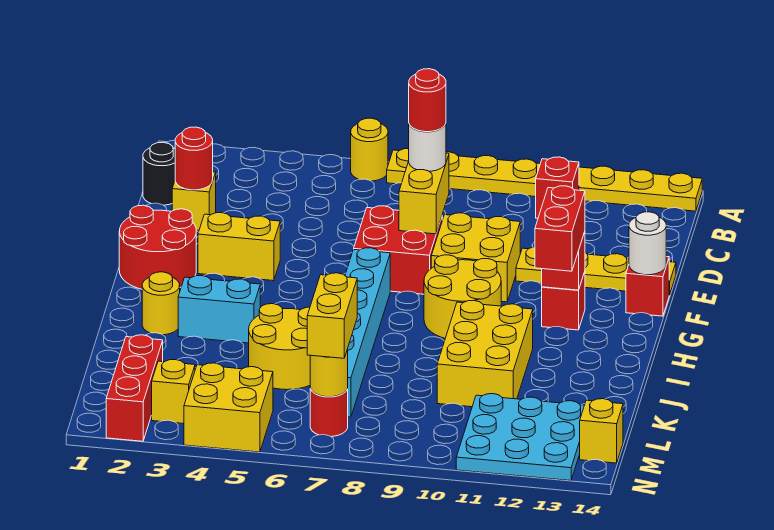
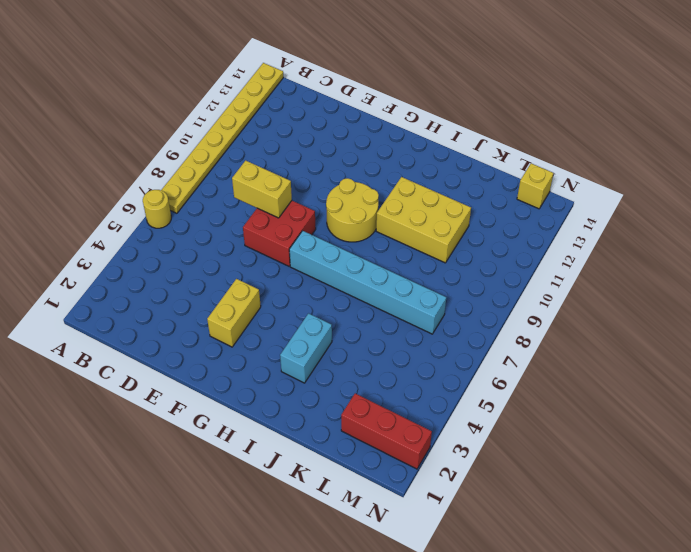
none -> red brick B11 level 1
none -> black round brick C1 level 1
none -> yellow brick D2 level 1
none -> yellow brick E9:F10 level 1

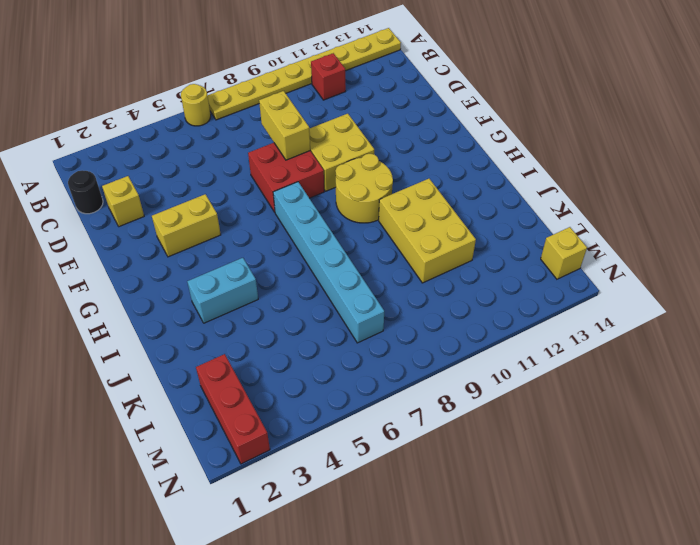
none -> yellow plate E11:E14 level 1
none -> red round brick F1:G2 level 1
none -> red brick F14 level 1
none -> red brick G12 level 1

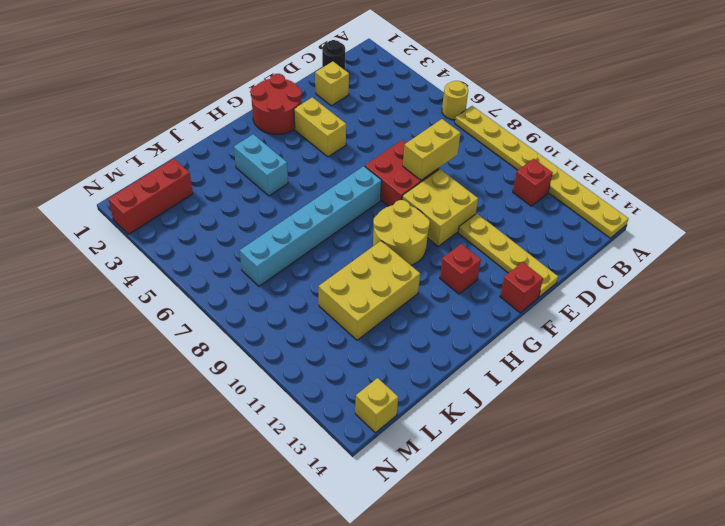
none -> yellow round brick I2 level 1
none -> yellow round brick J5:K6 level 1
none -> cyan plate L11:N13 level 1
none -> yellow brick M3 level 1

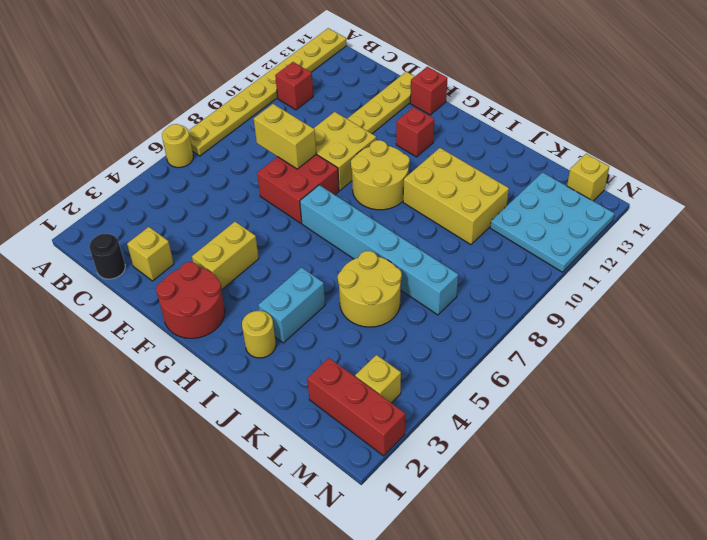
none -> yellow brick M4:N5 level 1
none -> red round brick M7 level 1
none -> red round brick D2 level 2
none -> white round brick F14 level 2

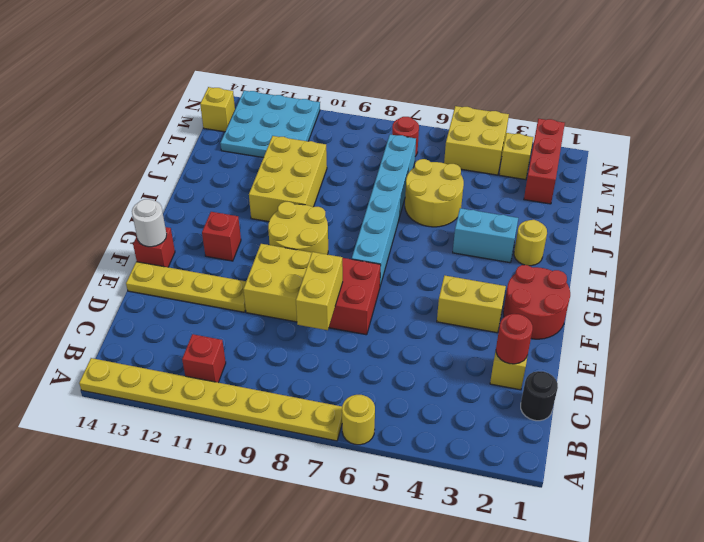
none -> red brick G12 level 2
none -> yellow round brick M7 level 2
none -> white round brick D8 level 3
none -> red brick G12:H12 level 3

